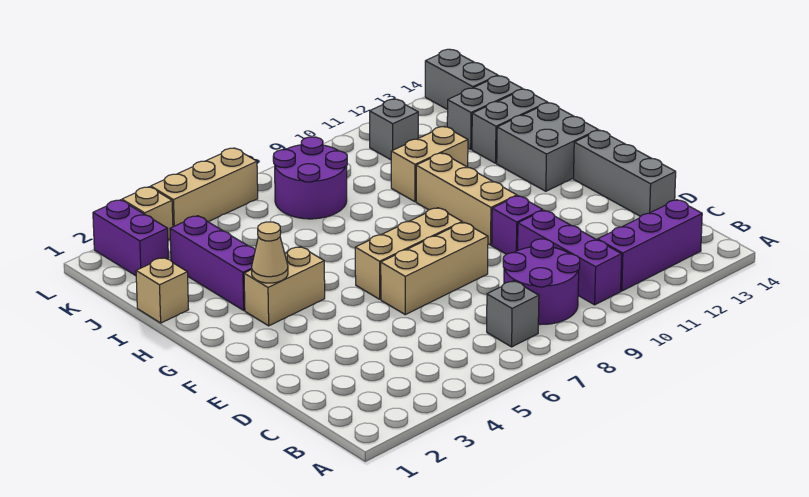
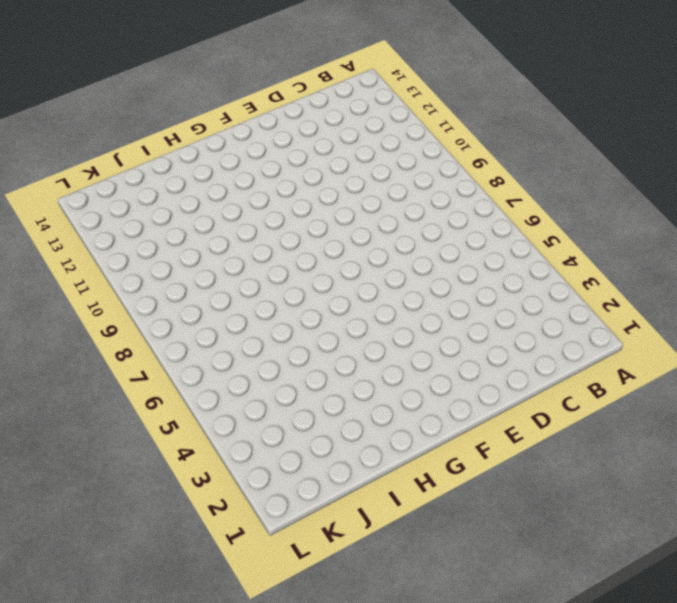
none -> grey brick B7 level 1
none -> purple round brick B8:C9 level 1
none -> purple brick B10:D10 level 1

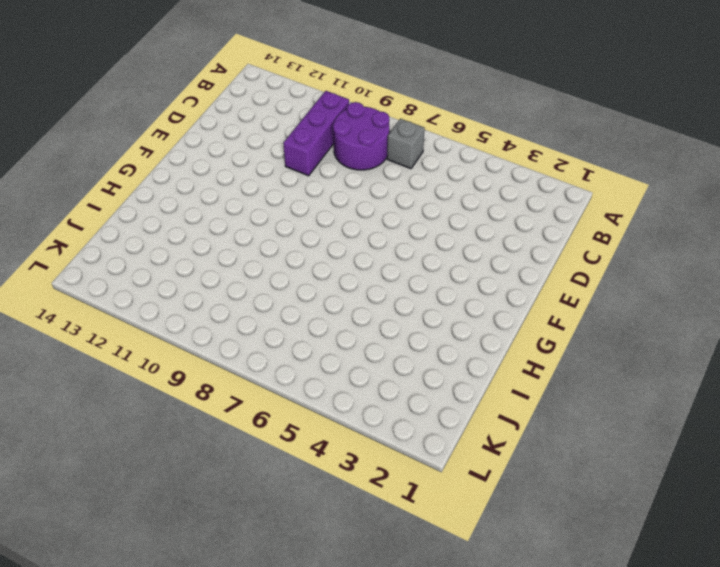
none -> purple brick B11:B13 level 1
none -> grey brick D14:F14 level 1
none -> tan brick E6:E8 level 1

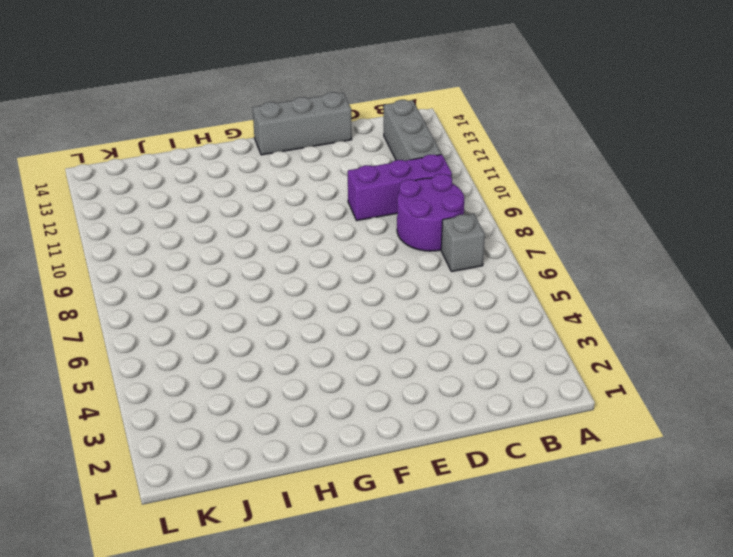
grey brick B11:B13 level 1 -> purple brick B11:B13 level 1
none -> tan brick E6:E8 level 1
none -> purple brick E10 level 1
none -> tan brick F6:F8 level 1

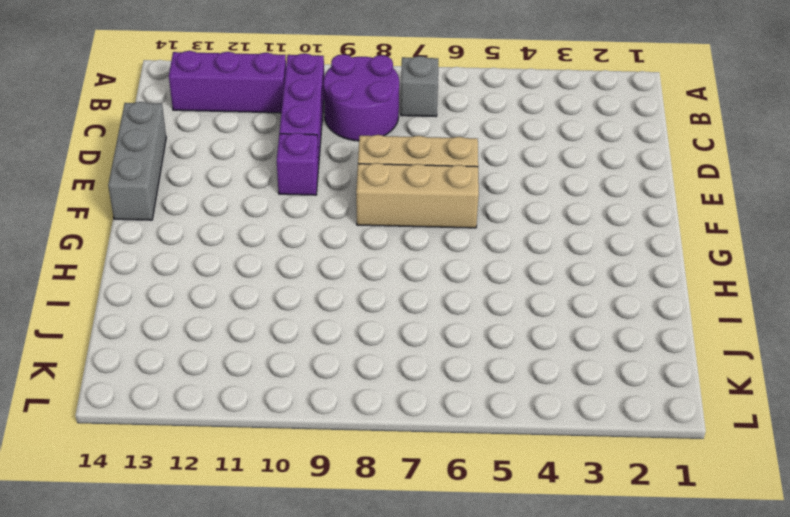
none -> tan brick F10:H10 level 1
none -> tan brick G3:G4 level 1
none -> grey brick G13:H14 level 1

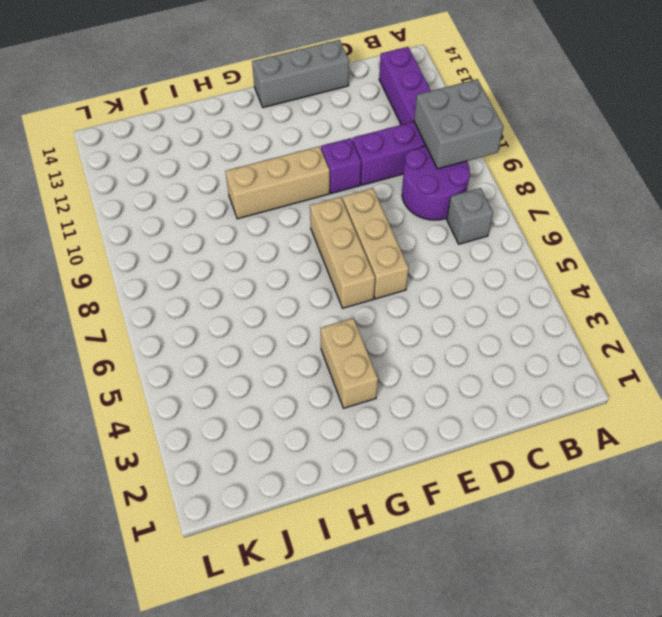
grey brick A9:B10 level 2 -> grey brick G13:H14 level 1
none -> purple brick H3:J3 level 1
none -> tan brick I1 level 1
none -> tan brick I10:I11 level 1

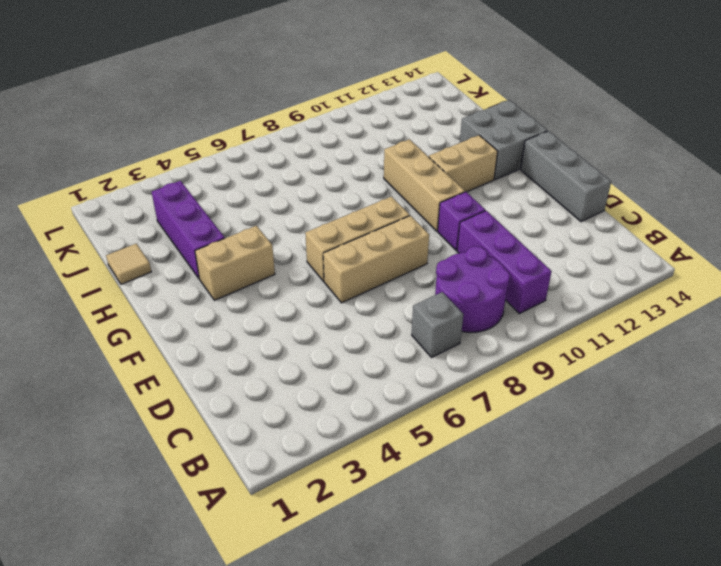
tan brick G11:G12 level 1 -> tan brick I10:I11 level 1
tan tile I1 level 1 -> tan brick I1 level 1
none -> purple brick B11:B13 level 1
none -> grey brick I13:I14 level 1
none -> purple round brick J7:K8 level 1

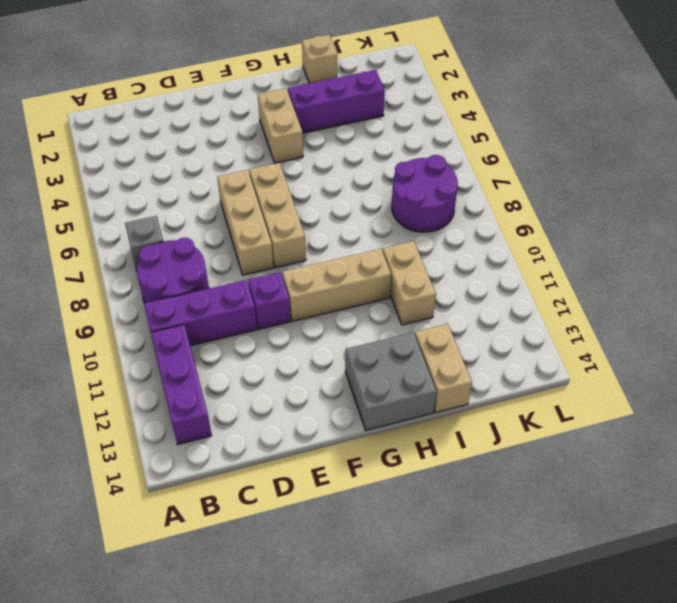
tan brick I13:I14 level 1 -> grey brick I13:I14 level 1
none -> grey brick D14:F14 level 1
none -> grey brick J13:J14 level 1
none -> purple brick K2:L2 level 1

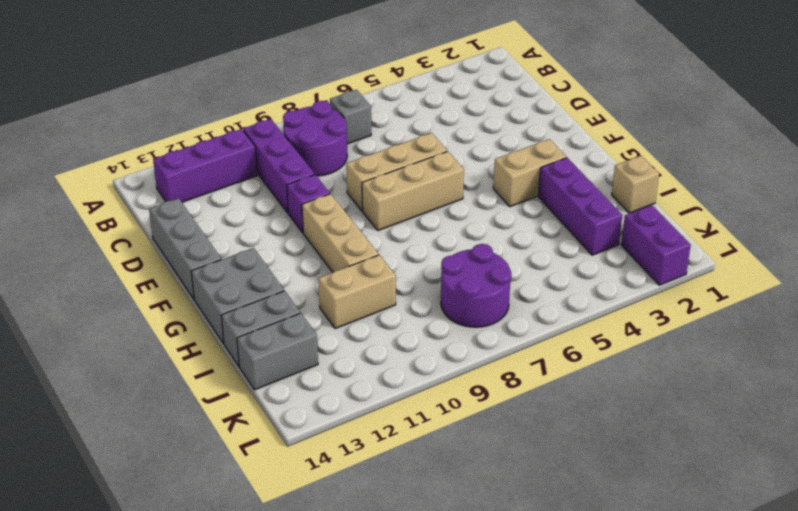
none -> grey brick K11 level 1
none -> grey brick K14:L14 level 1
none -> tan brick L3 level 1

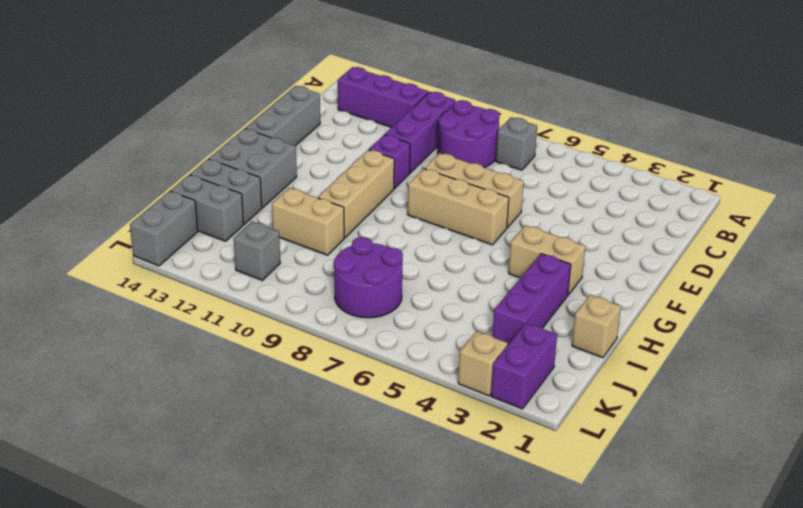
none -> tan brick L4:L6 level 1
none -> tan cone G3 level 2

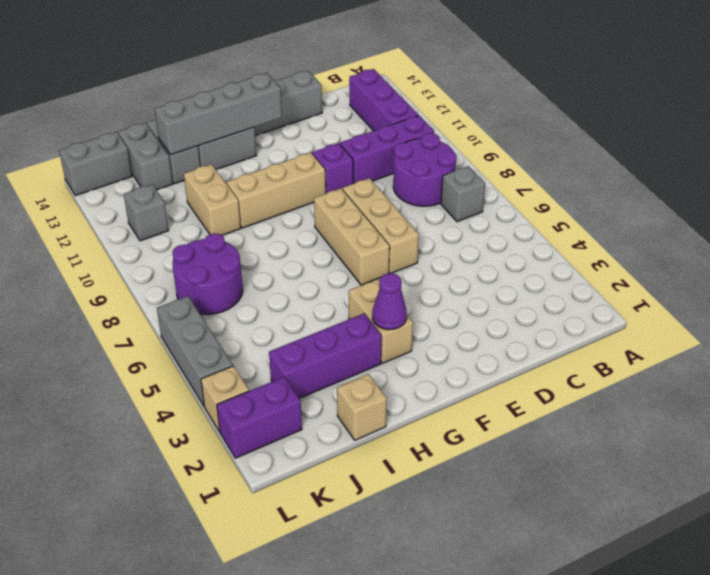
grey brick F13:I13 level 2 -> none
purple cone G3 level 2 -> tan cone G3 level 2
grey brick L4:L6 level 1 -> tan brick L4:L6 level 1

